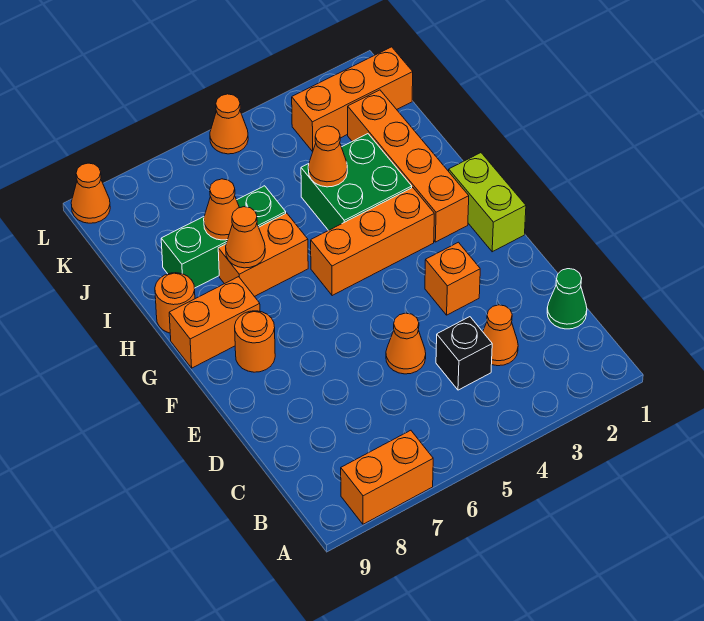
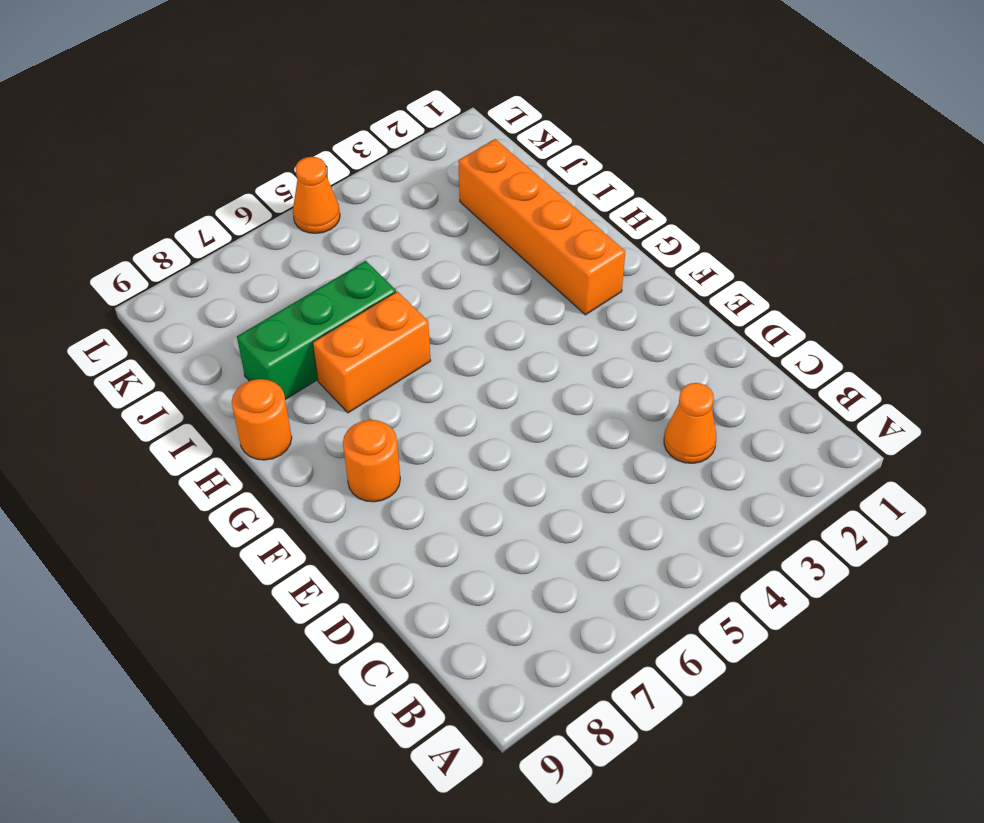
none -> orange brick A7:A8 level 1
none -> green cone C1 level 1
none -> black brick C4 level 1

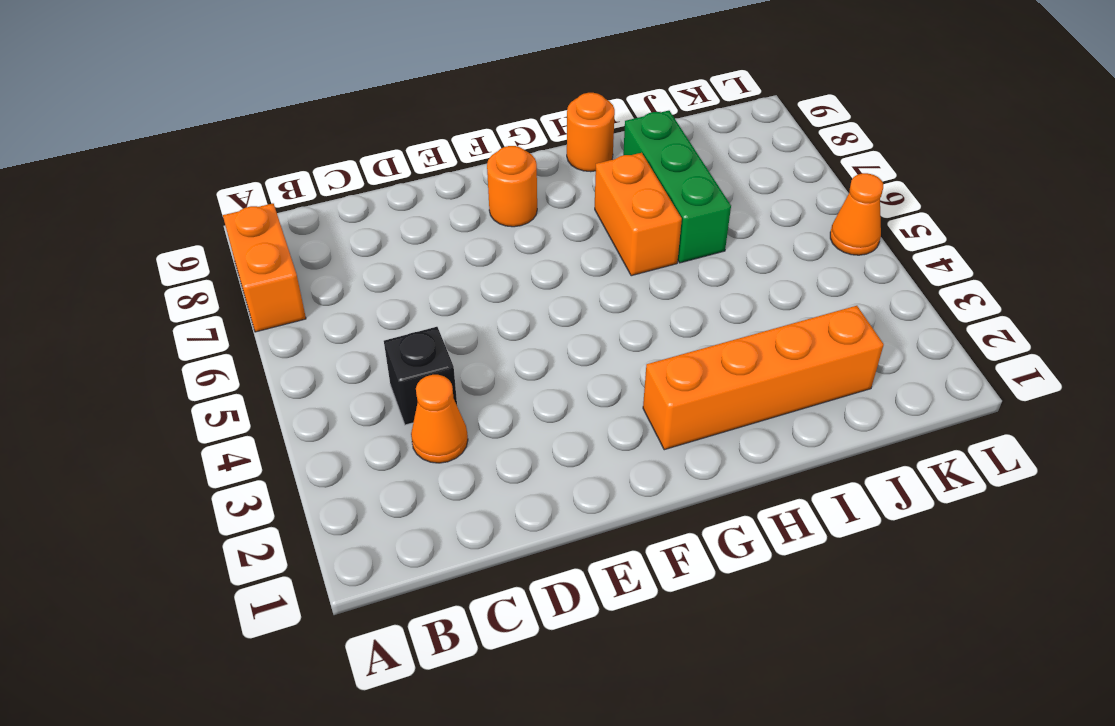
none -> green cone C1 level 1
none -> orange cone D5 level 1
none -> orange brick E3 level 1

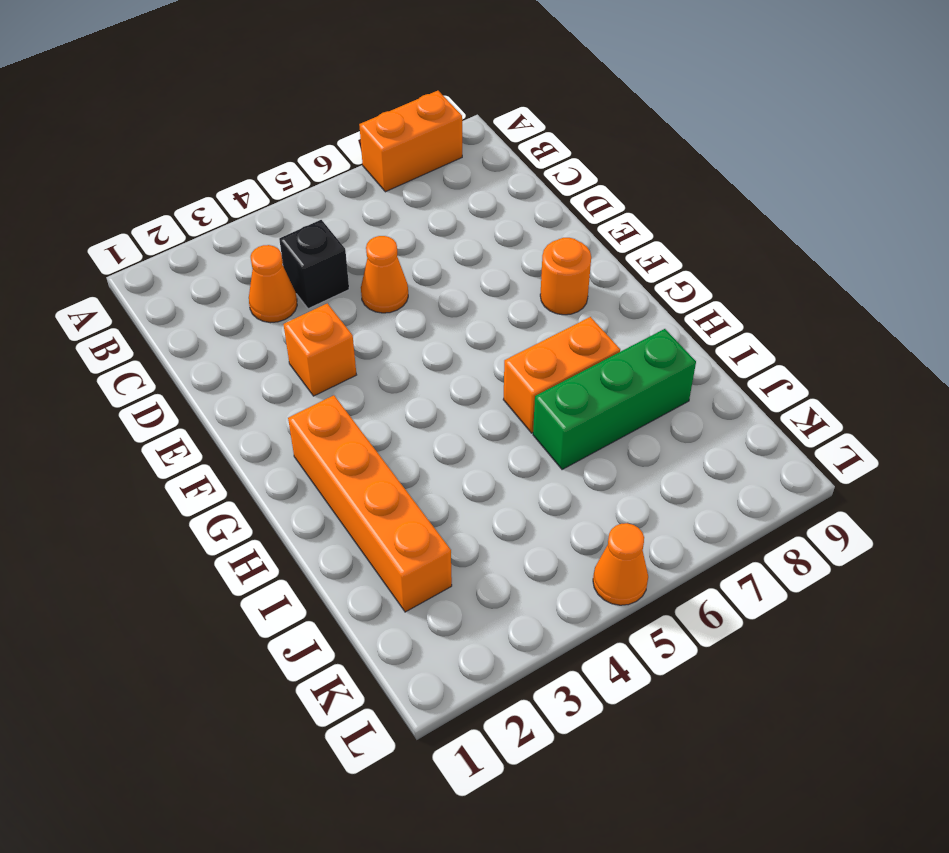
none -> green cone C1 level 1
none -> lime brick F1:G1 level 1
none -> orange brick G3:G5 level 1

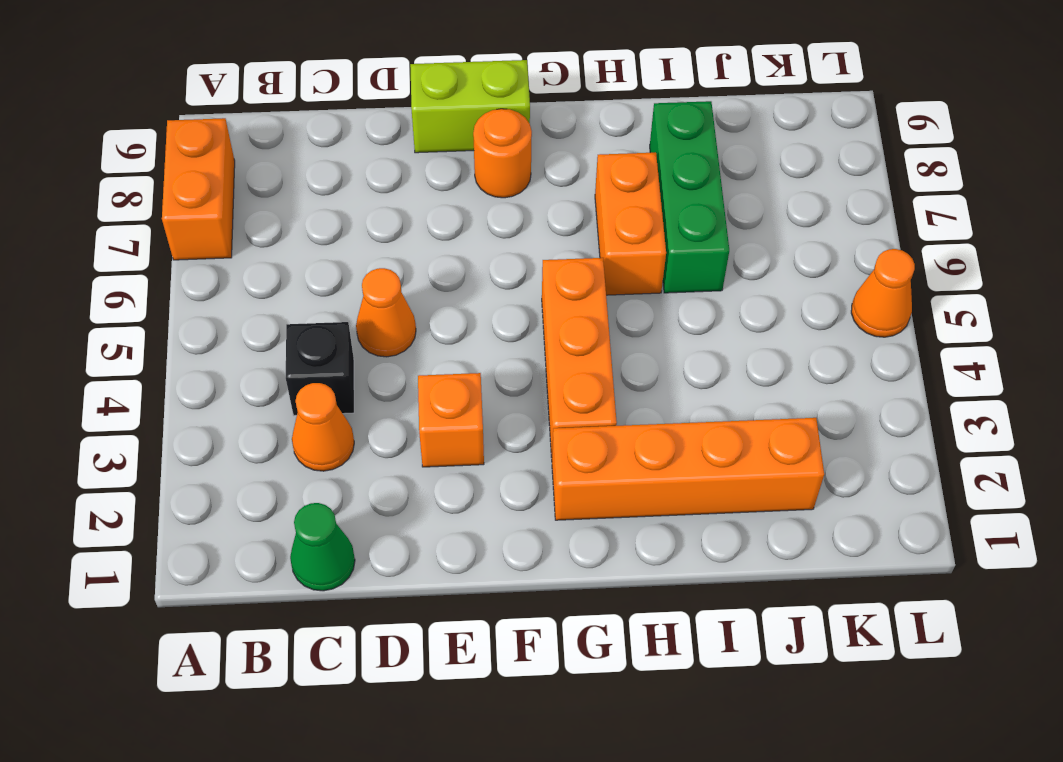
lime brick E9:F9 level 1 -> lime brick F1:G1 level 1
none -> orange brick G8:G9 level 1
none -> green brick H3:I4 level 1
none -> orange round brick H9 level 1

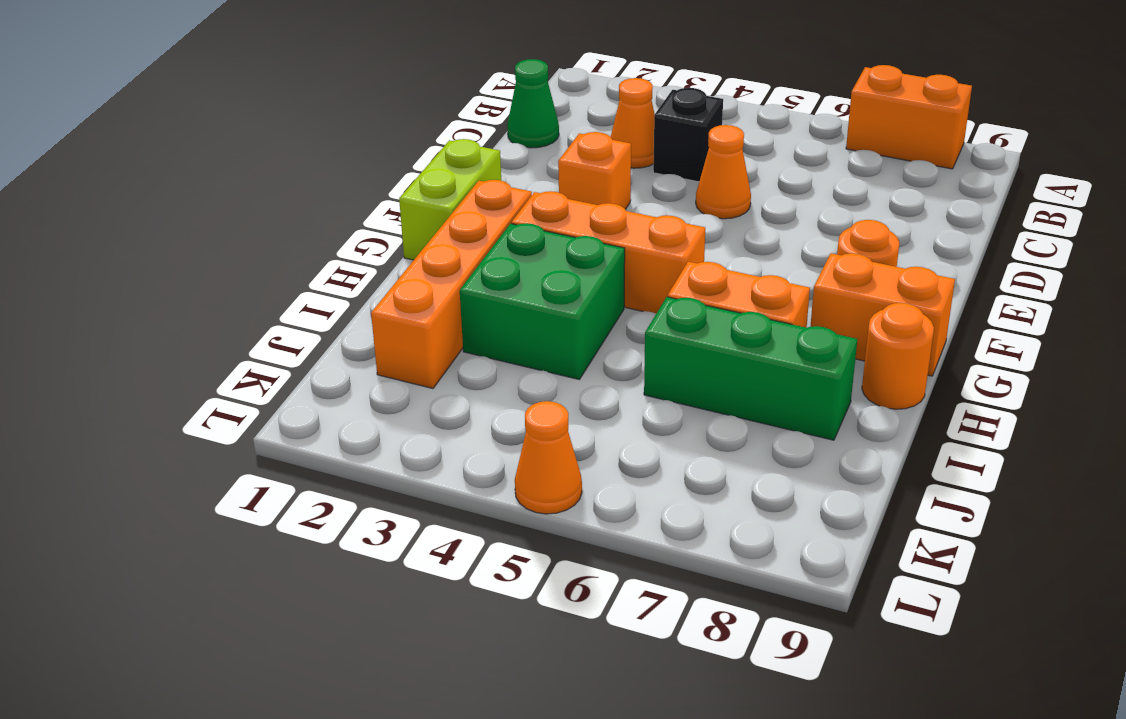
none -> orange brick K1:K3 level 1
none -> orange cone L9 level 1
none -> orange cone H7 level 2

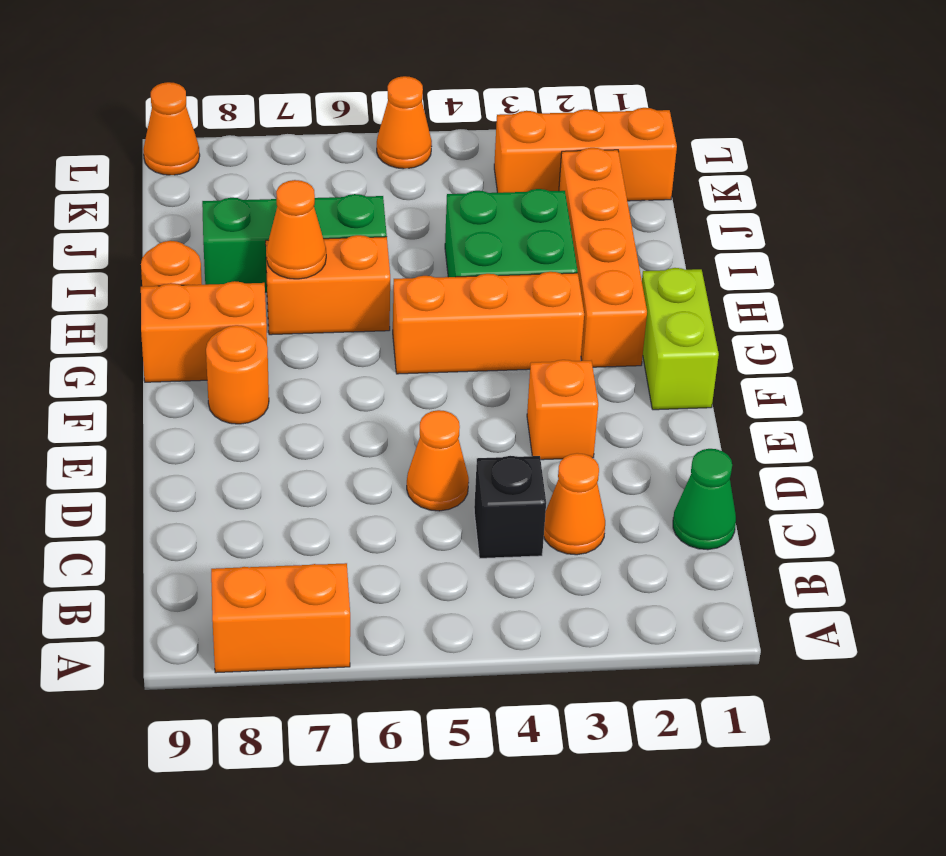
none -> orange cone I4 level 2
none -> orange cone I7 level 2

